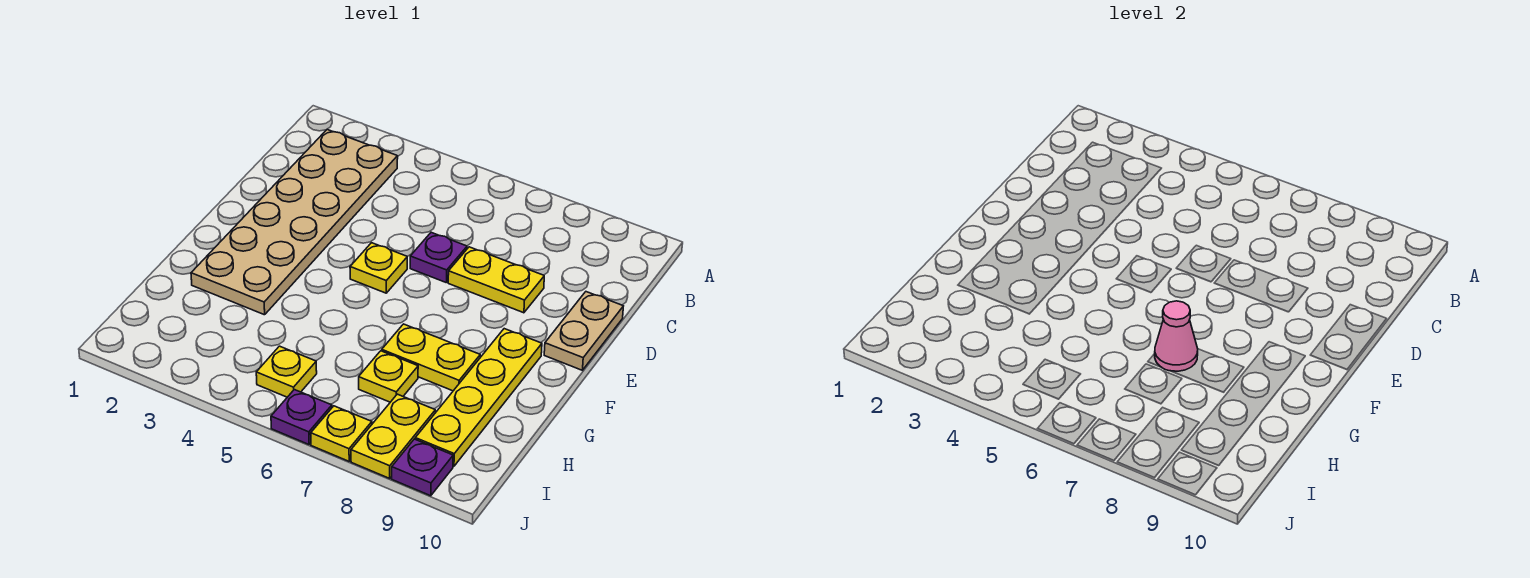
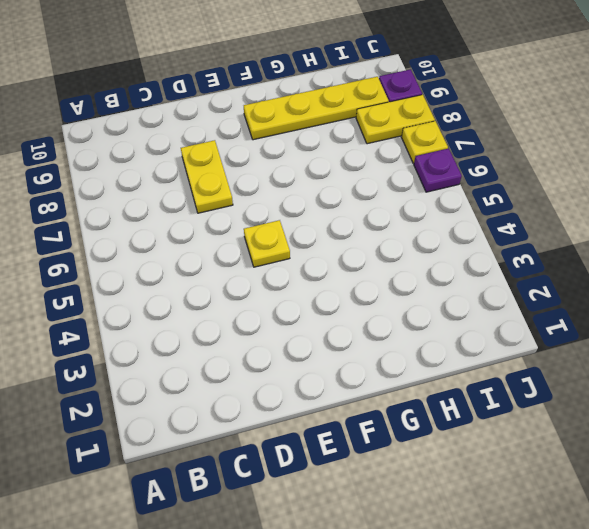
none -> tan plate B2:G3 level 1
none -> purple plate D6 level 1
none -> tan plate D10:E10 level 1

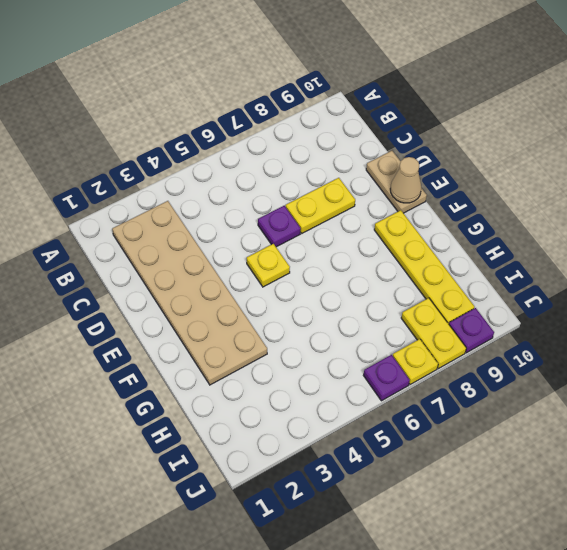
tan cone E10 level 2 -> none
none -> yellow plate G7:G8 level 1
none -> yellow plate H7 level 1
none -> yellow plate I5 level 1

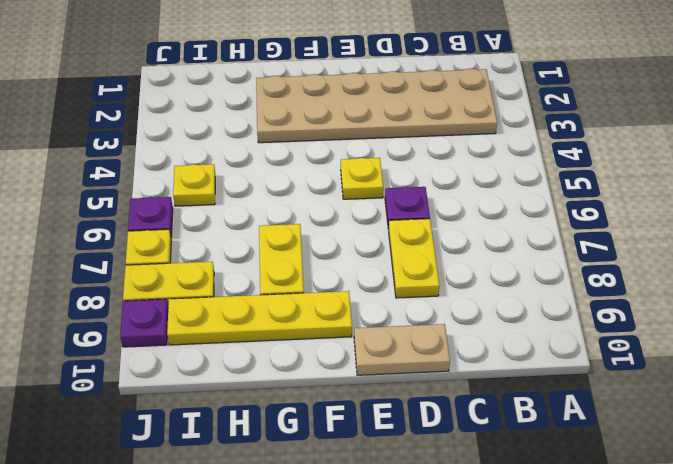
none -> yellow plate H7 level 1
none -> pink cone G7 level 2

